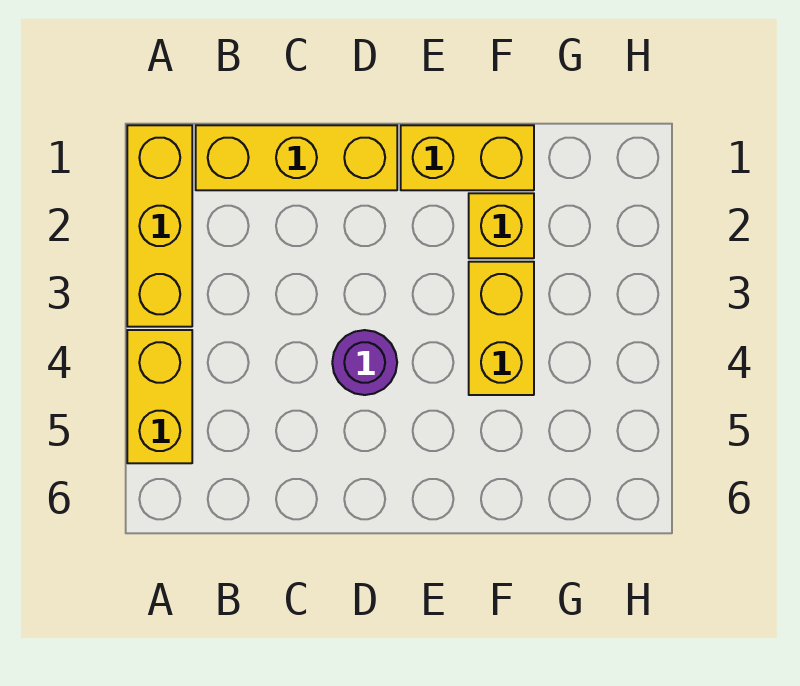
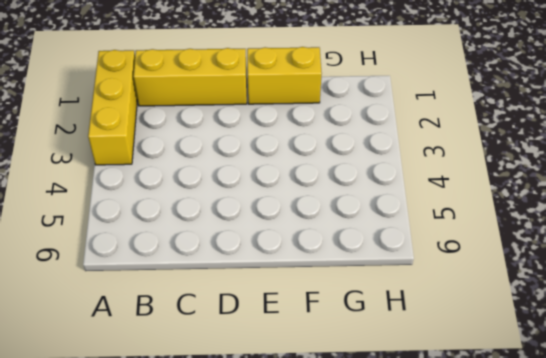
none -> yellow brick A4:A5 level 1
none -> purple round brick D4 level 1

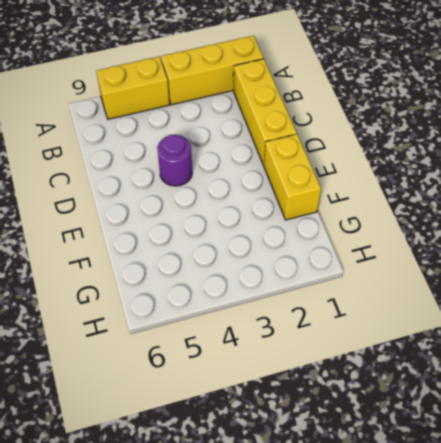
none -> yellow brick F2 level 1
none -> yellow brick F3:F4 level 1

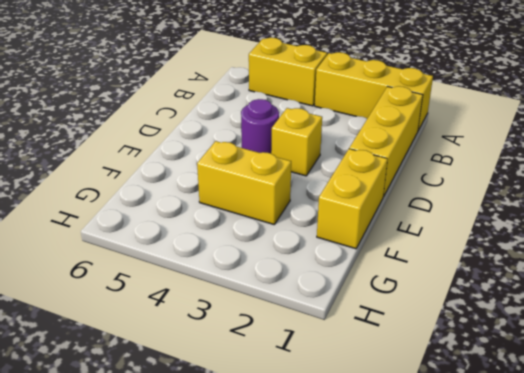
yellow brick D3 level 1 -> yellow brick F2 level 1

